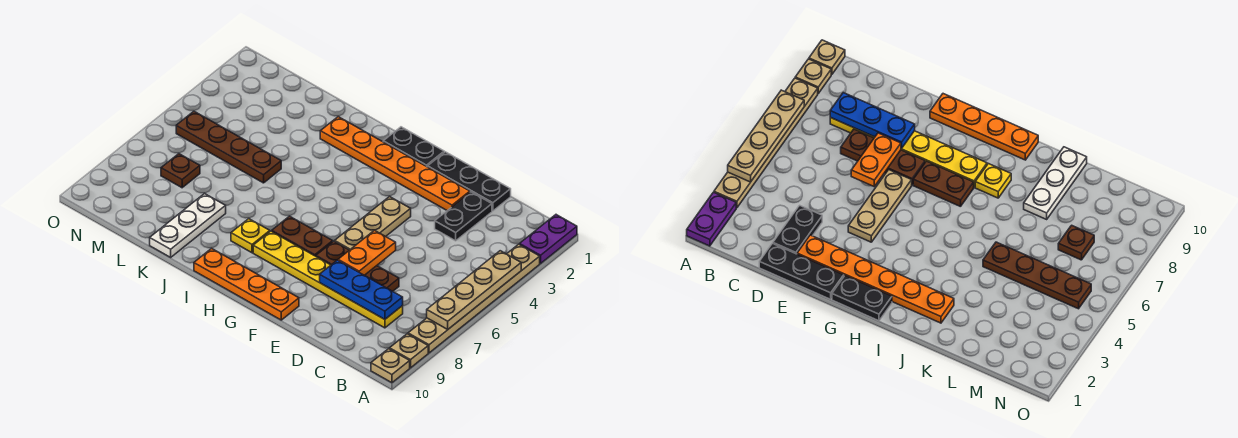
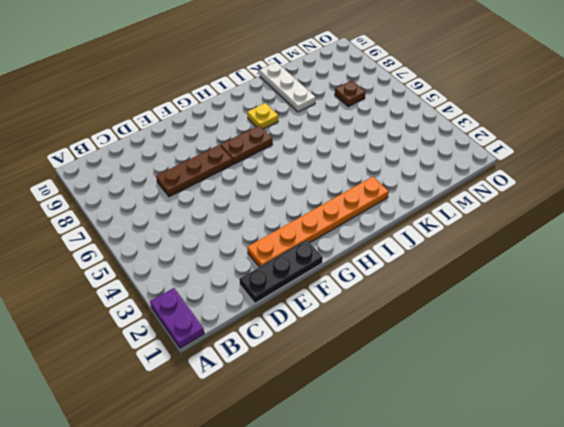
none -> tan plate A3:A8 level 1
none -> tan plate A9 level 1
none -> tan plate A10 level 1

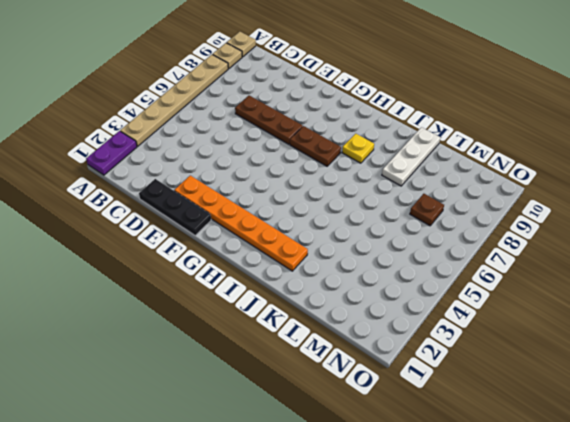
none -> yellow plate C8:H8 level 1
none -> black plate D2:D3 level 1
none -> tan plate F4:F6 level 1

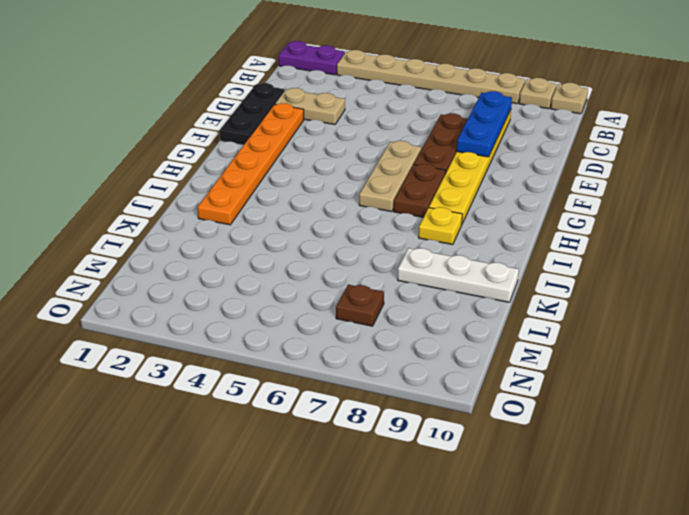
tan plate D2:D3 level 1 -> black plate D2:D3 level 1
tan plate F6:H6 level 1 -> tan plate F4:F6 level 1
none -> orange plate F10:I10 level 1
none -> black plate G1:H1 level 1
none -> brown plate K5:N5 level 1

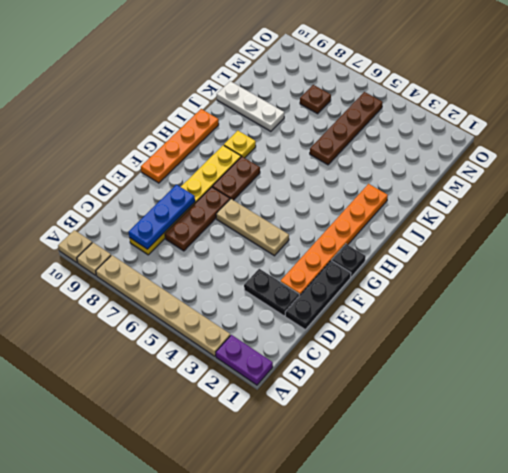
black plate G1 level 1 -> black plate G1:H1 level 1
none -> tan plate A4:A7 level 2
none -> orange plate E6:E7 level 2

